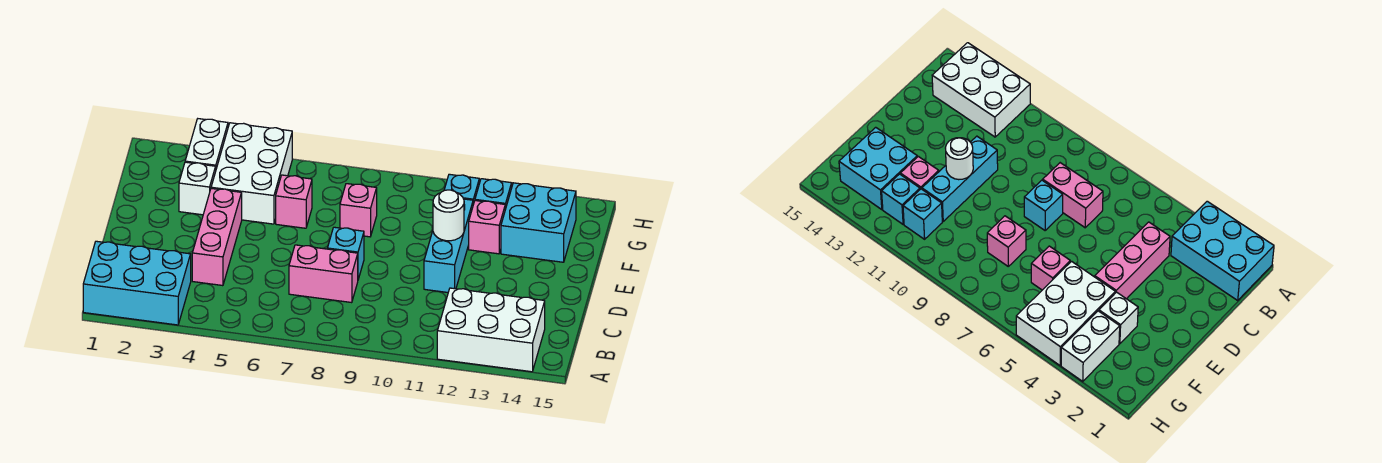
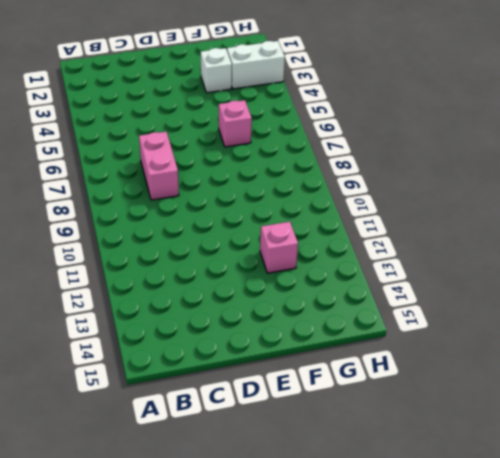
none -> cyan brick A1:B3 level 1
none -> white brick A12:B14 level 1
none -> pink brick C4:E4 level 1

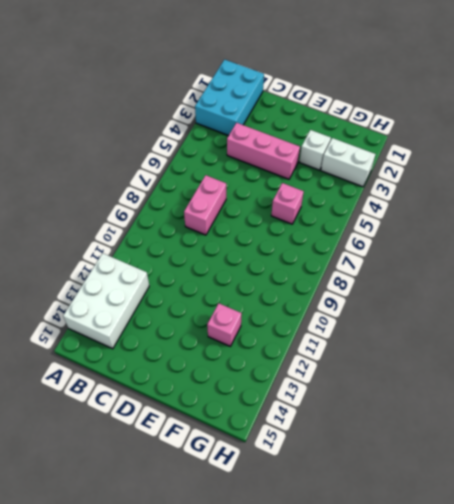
none -> cyan brick D8 level 1
none -> cyan brick D11:F11 level 1
none -> white brick F4:H5 level 1

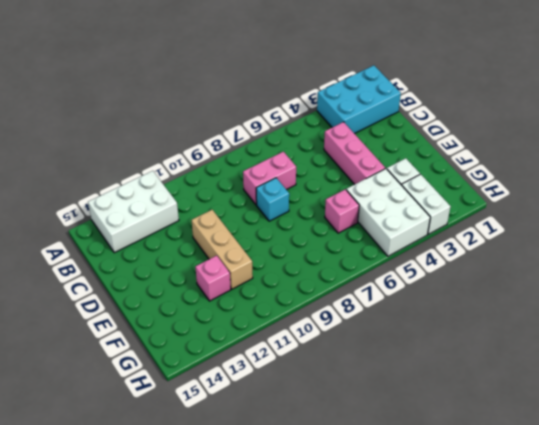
tan brick D11:F11 level 1 -> cyan brick D11:F11 level 1
none -> pink brick F8 level 1
none -> cyan brick F13:G14 level 1
none -> cyan brick G11 level 1

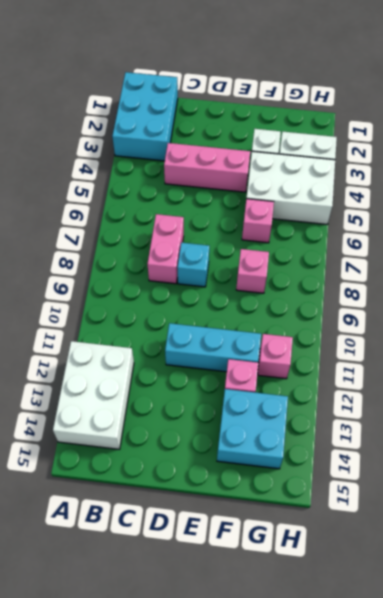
pink brick G11 level 1 -> cyan brick G11 level 1
none -> cyan brick G12 level 1
none -> white round brick E11 level 2

